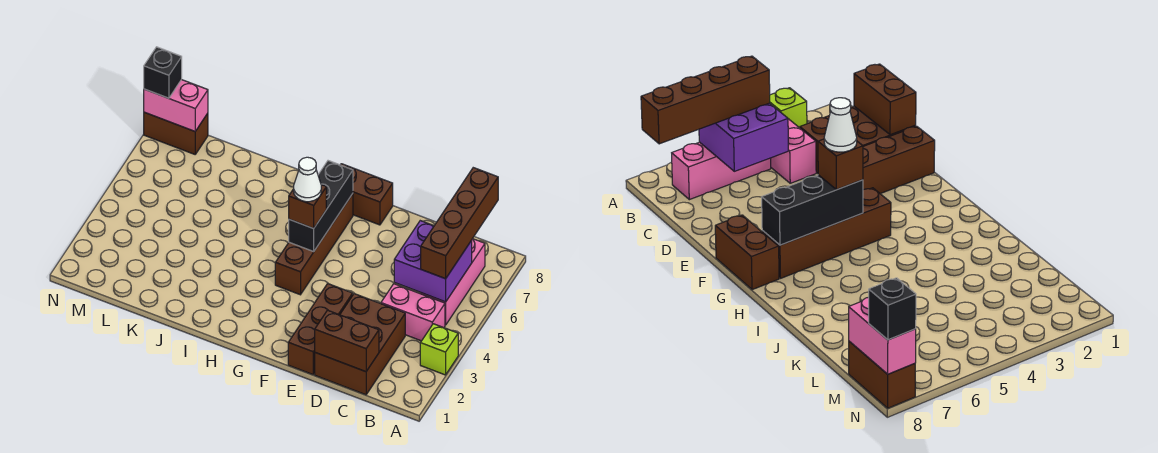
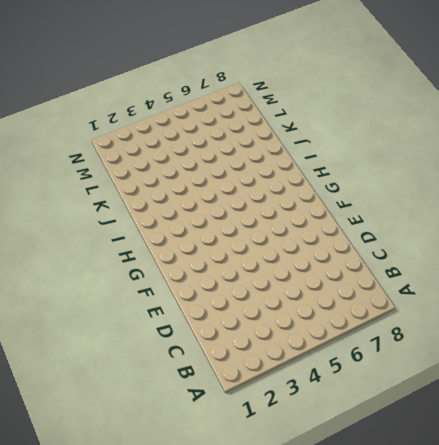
none -> lime brick A3 level 1
none -> pink brick B4:C4 level 1
none -> pink brick B5:B7 level 1

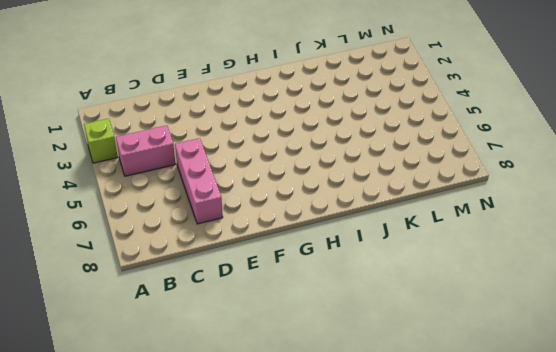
pink brick D5:D7 level 1 -> pink brick B5:B7 level 1
none -> brown brick C1:D3 level 1
none -> brown brick E1:E3 level 1
none -> brown brick F8:G8 level 1

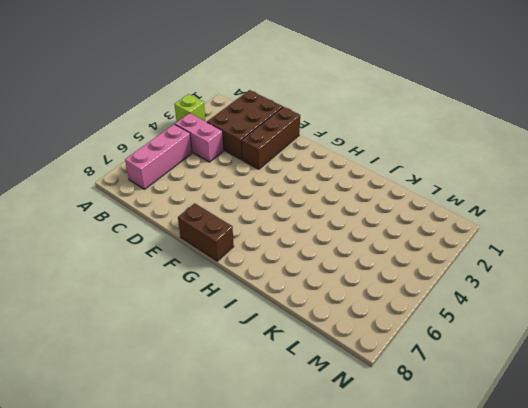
none -> brown brick G4:G7 level 1
none -> brown brick M8:N8 level 1
none -> purple brick B5:C6 level 2

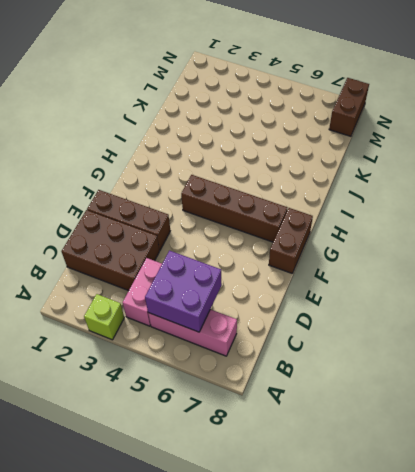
none -> brown brick C1:D1 level 2
none -> black brick G5:G7 level 2
none -> pink brick M8:N8 level 2

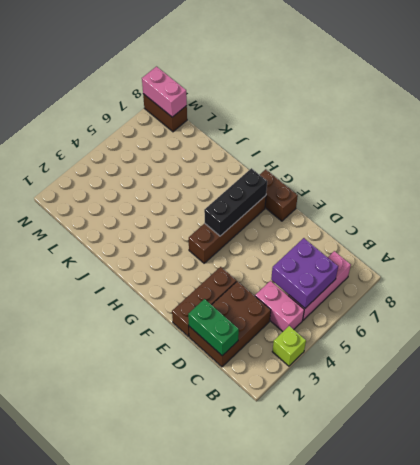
green brick C1:D1 level 2 -> brown brick C1:D1 level 2
none -> brown brick B5:B8 level 3
none -> brown brick G5 level 3
none -> black brick N8 level 3

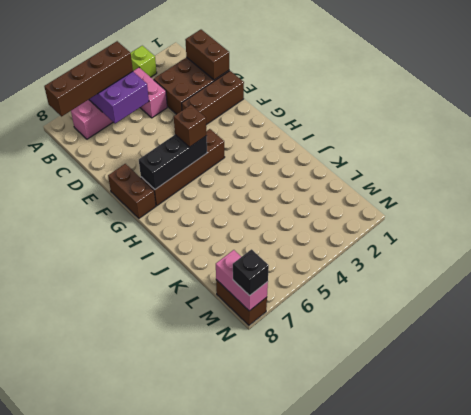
none -> white cone G5 level 4

